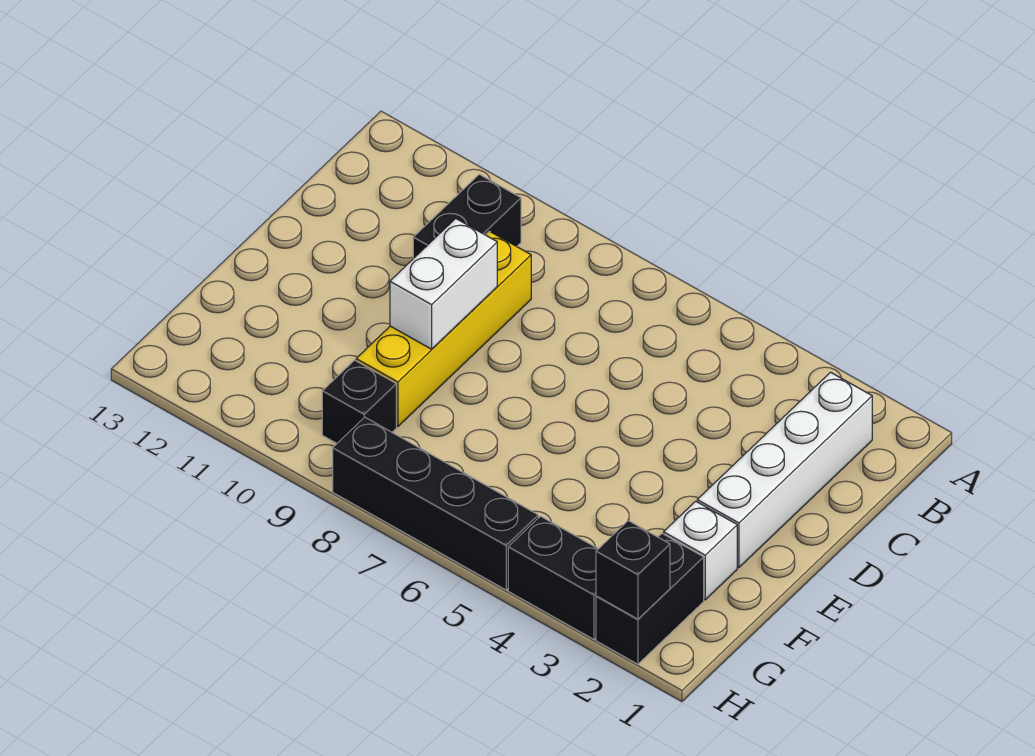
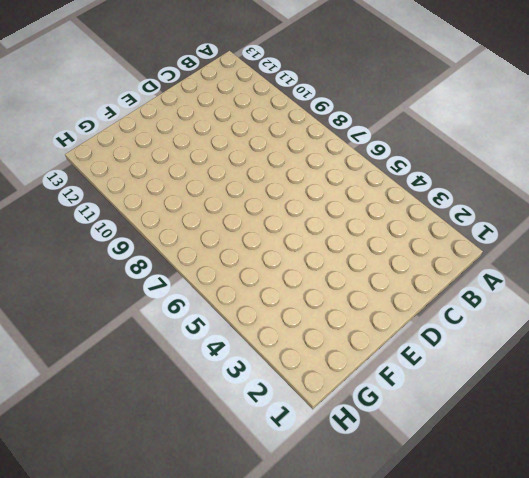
none -> white brick B2:E2 level 1
none -> black brick B10:C10 level 1

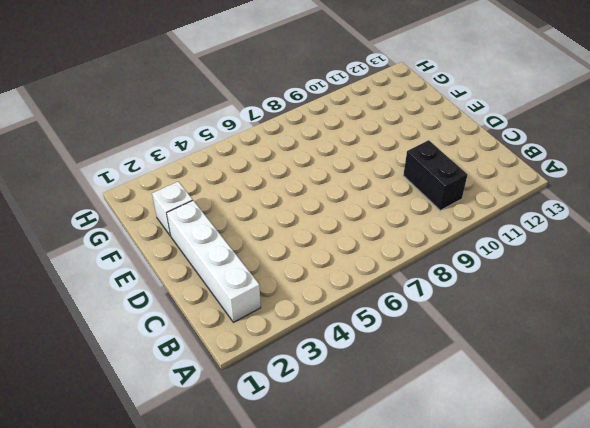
none -> yellow brick C9:F9 level 1
none -> black brick G2:H2 level 1

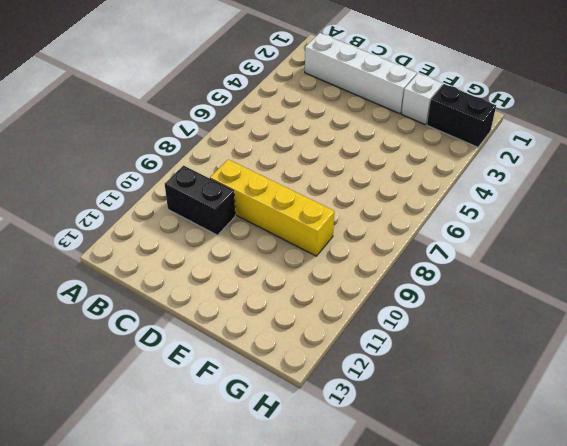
none -> black brick G9 level 1
none -> black brick H3:H4 level 1

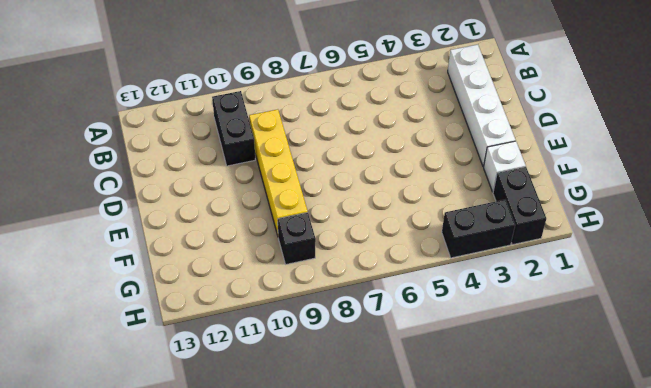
none -> black brick H5:H8 level 1
none -> white brick D9:E9 level 2

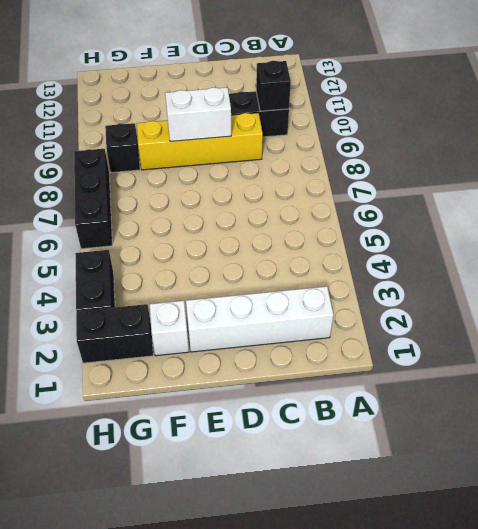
black brick B10 level 2 -> black brick H2 level 2
black brick H6:H8 level 1 -> black brick H5:H8 level 1

